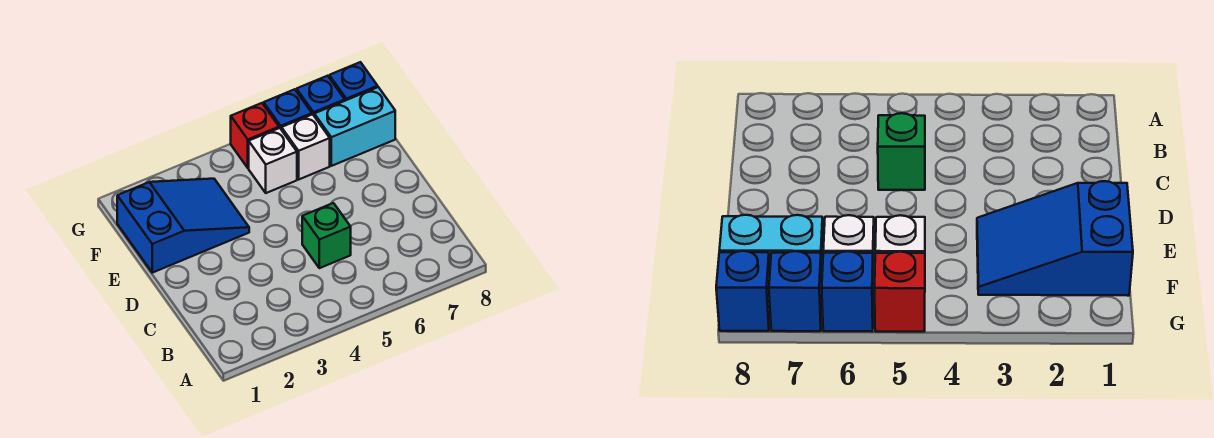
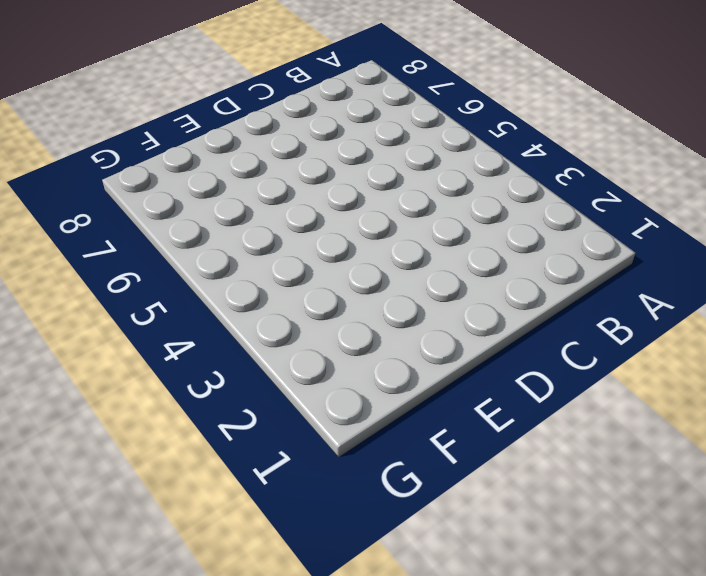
none -> green brick C5 level 1
none -> blue slope E1:F3 level 1 top 1

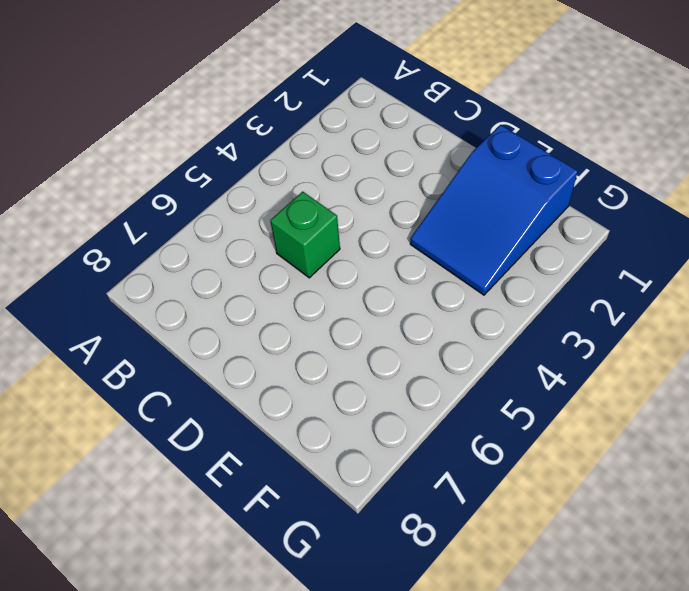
none -> white brick F5 level 1
none -> white brick F6 level 1

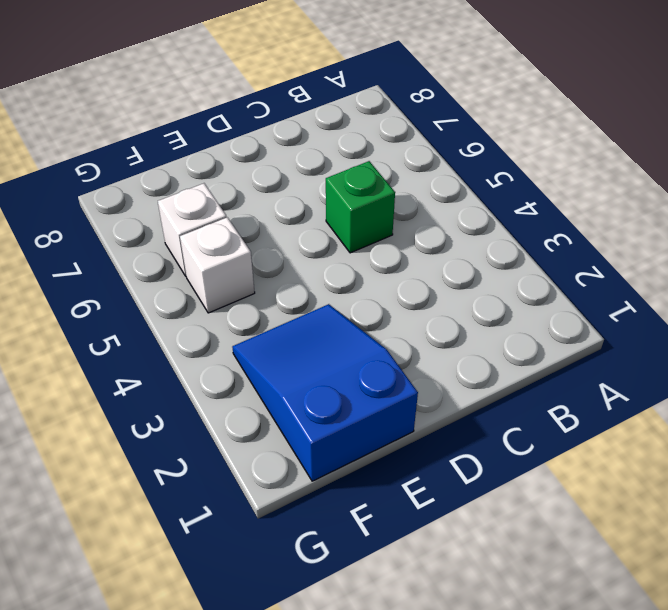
none -> cyan brick F7:F8 level 1
none -> red brick G5 level 1

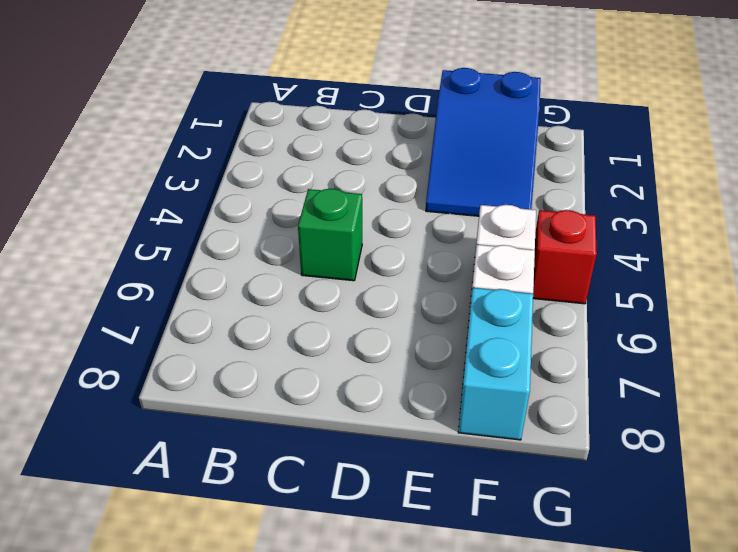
none -> blue brick G6 level 1
none -> blue brick G7 level 1

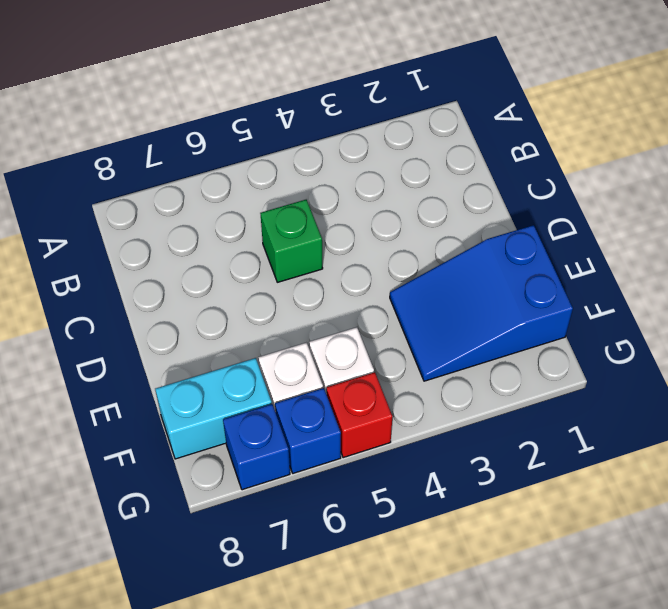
none -> blue brick G8 level 1

